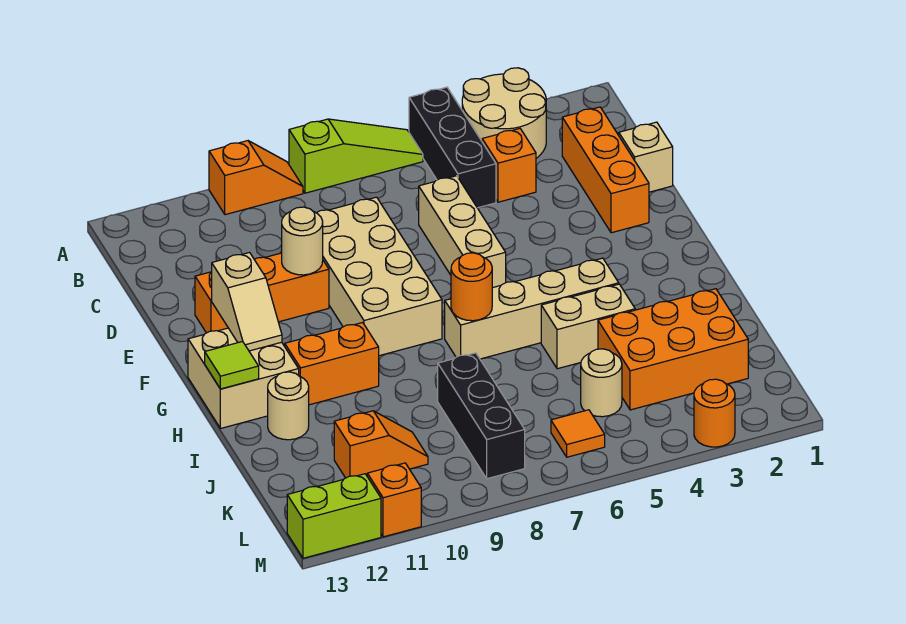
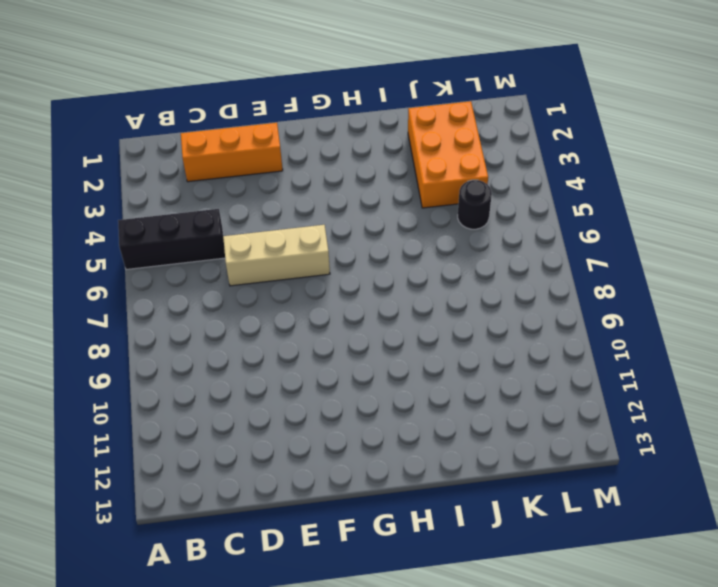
black round brick K5 level 1 -> tan round brick K5 level 1
none -> tan round brick A3:B4 level 1
none -> lime slope A6:A8 level 1 top 8
none -> orange slope A9:A10 level 1 top 10

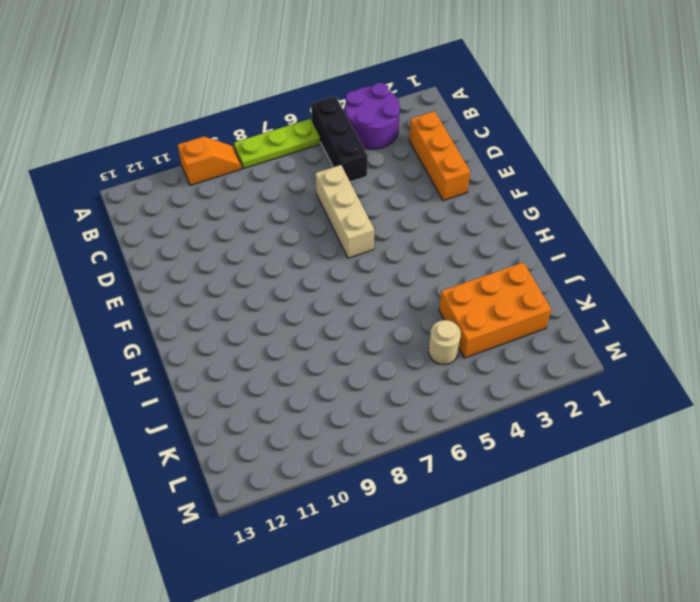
purple round brick A3:B4 level 1 -> tan round brick A3:B4 level 1
lime plate A6:A8 level 1 -> lime slope A6:A8 level 1 top 8
none -> orange brick C4 level 1
none -> tan brick D1 level 1
none -> tan brick D8:G9 level 1

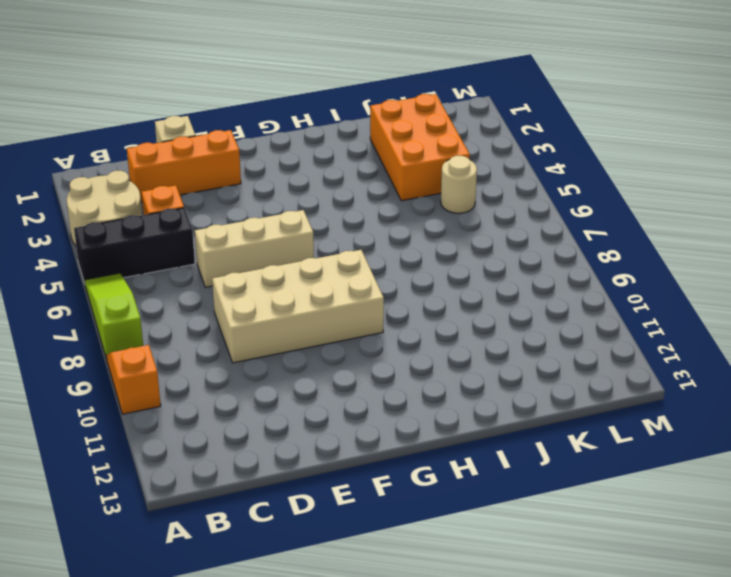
none -> orange brick E10:E12 level 1
none -> tan brick G12:H13 level 1
none -> tan brick H4:H7 level 1

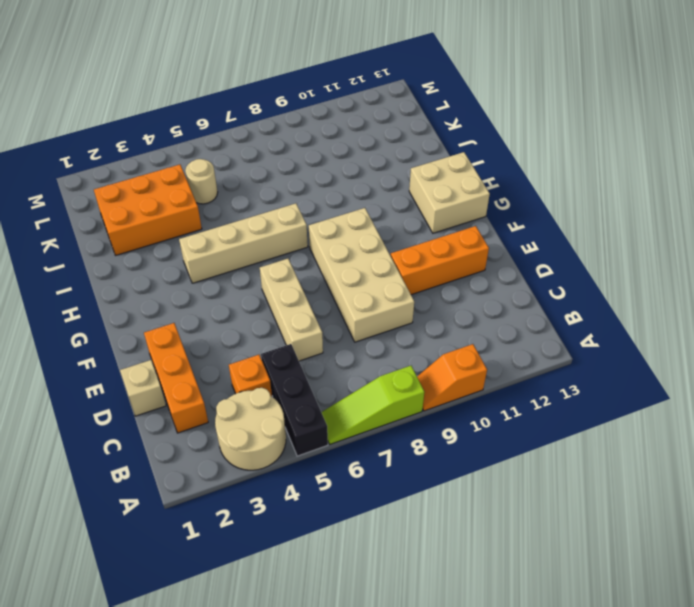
none -> orange brick H10:H11 level 1
none -> tan brick I4:I5 level 1
none -> tan round brick I12 level 1

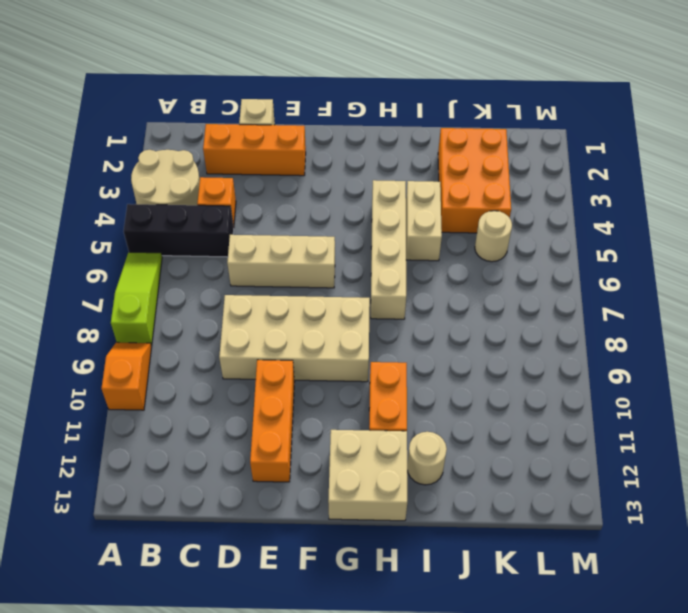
none -> black brick J8:L8 level 1
none -> orange slope K10:K11 level 1 top 11
none -> orange tile L6 level 1

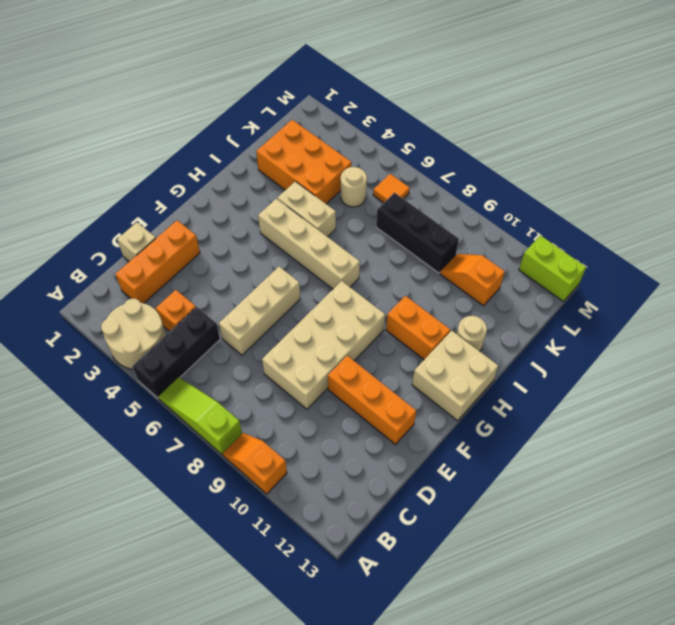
black brick K7:K9 level 1 -> black brick J8:L8 level 1
none -> orange round brick M3 level 1
none -> orange brick M11 level 1
none -> tan round brick E10 level 2

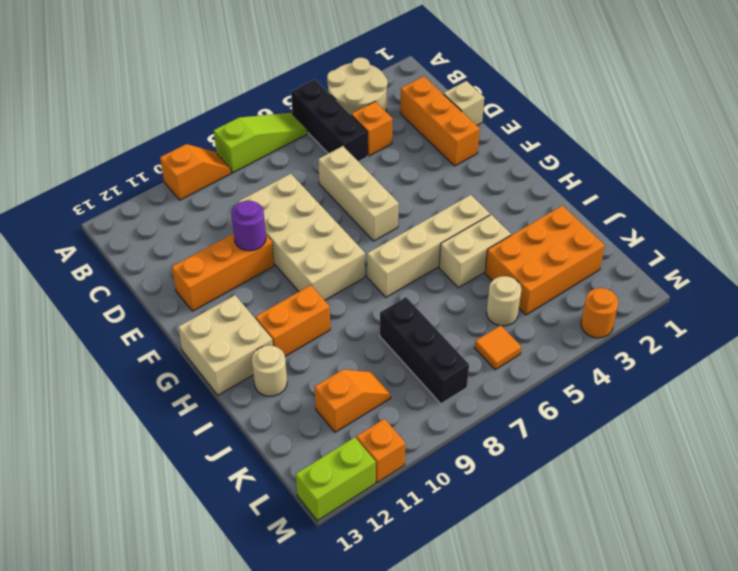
purple round brick E10 level 2 -> tan round brick E10 level 2
none -> tan slope F12:G12 level 2 top F
none -> orange round brick H7 level 2
none -> lime tile H13 level 2

